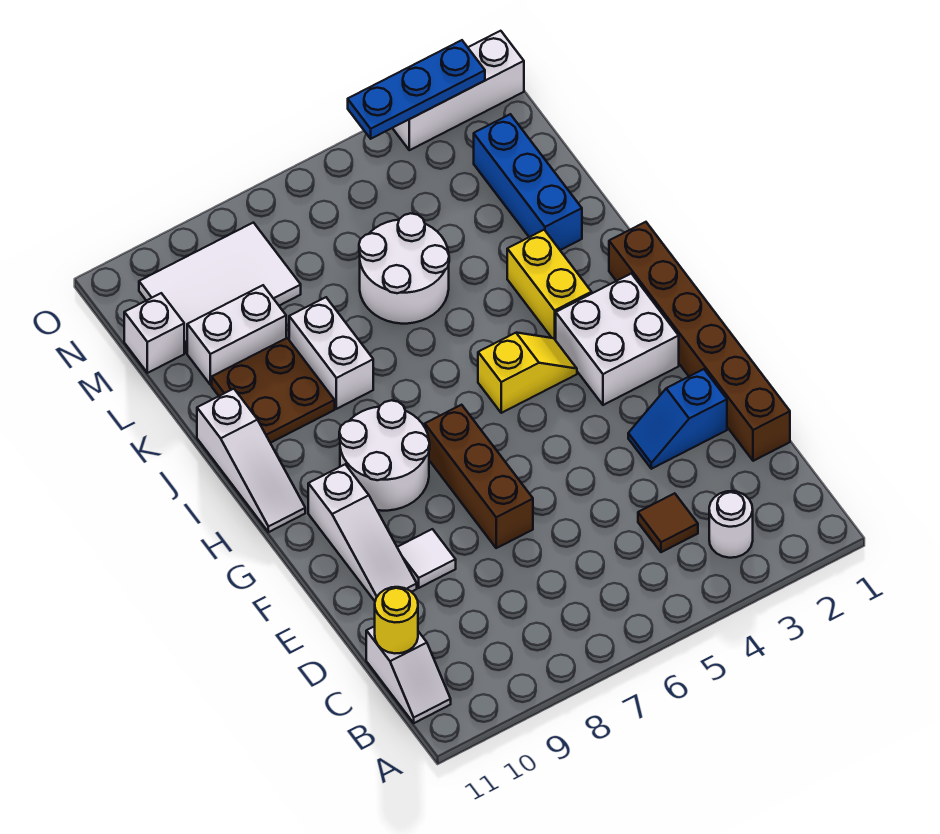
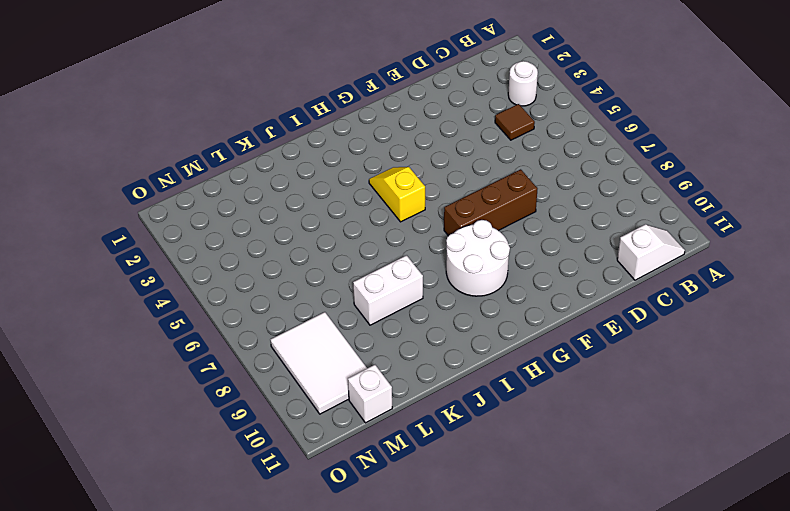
none -> brown brick D1:I1 level 1
none -> blue slope E2:E3 level 1 top 2
none -> white tile E9 level 1

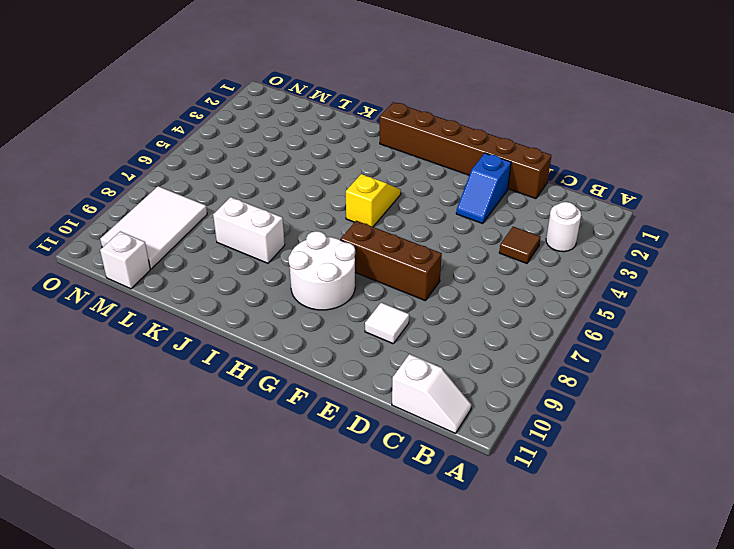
none -> white slope E10:G10 level 1 top G
none -> white brick G2:H3 level 1
none -> white slope H11:J11 level 1 top J

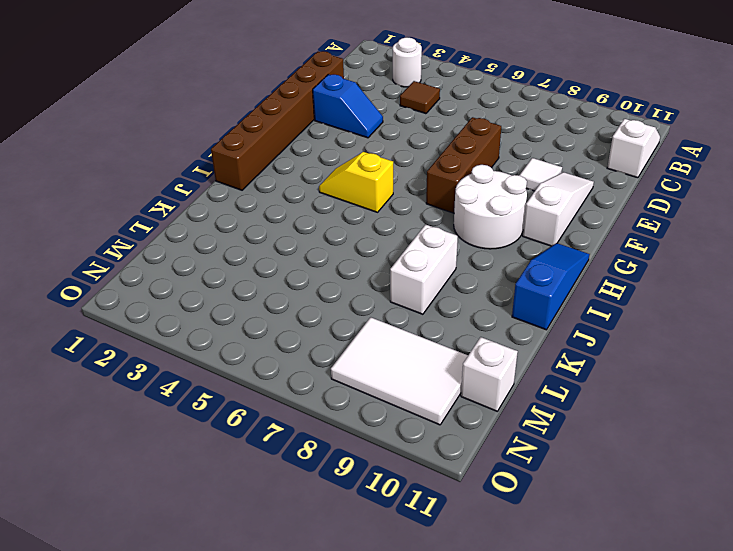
blue slope H11:J11 level 1 top J -> white slope H11:J11 level 1 top J
none -> white brick G2:H3 level 1
none -> yellow brick I3:J3 level 1
none -> brown plate J9:K10 level 1

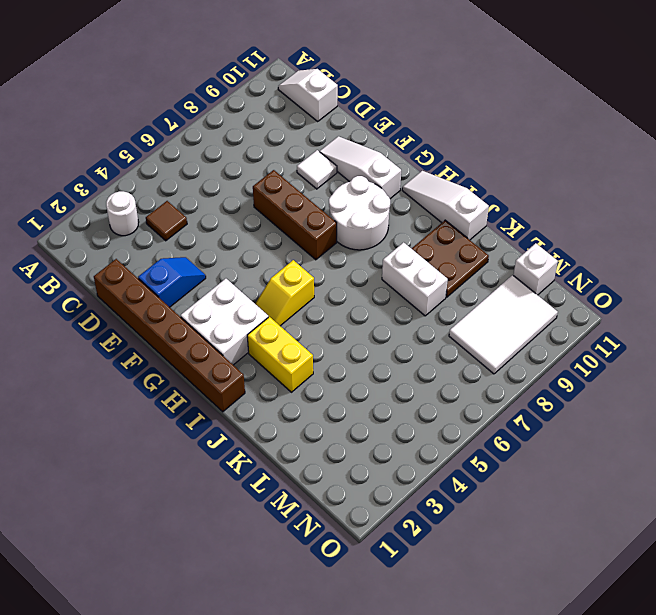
none -> blue brick K2:M2 level 1
none -> white round brick K5:L6 level 1
none -> white brick L9:L10 level 1

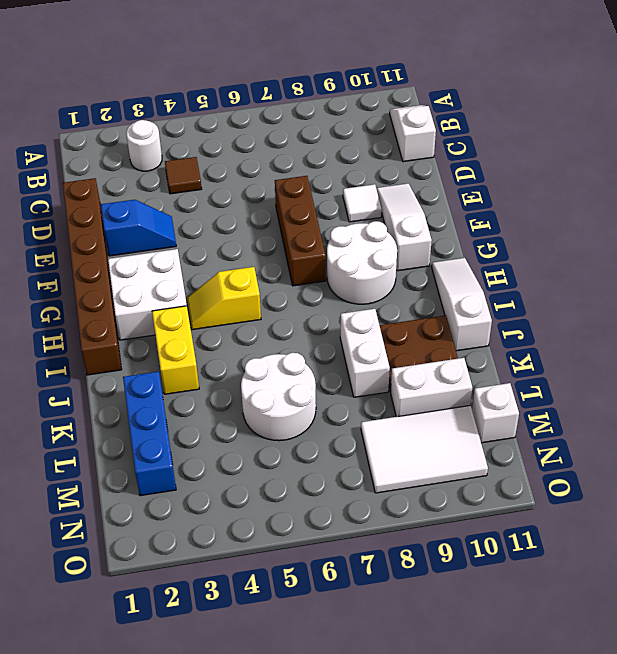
none -> white brick O1:O3 level 1
none -> yellow round brick C11 level 2
none -> blue plate O2:O4 level 2

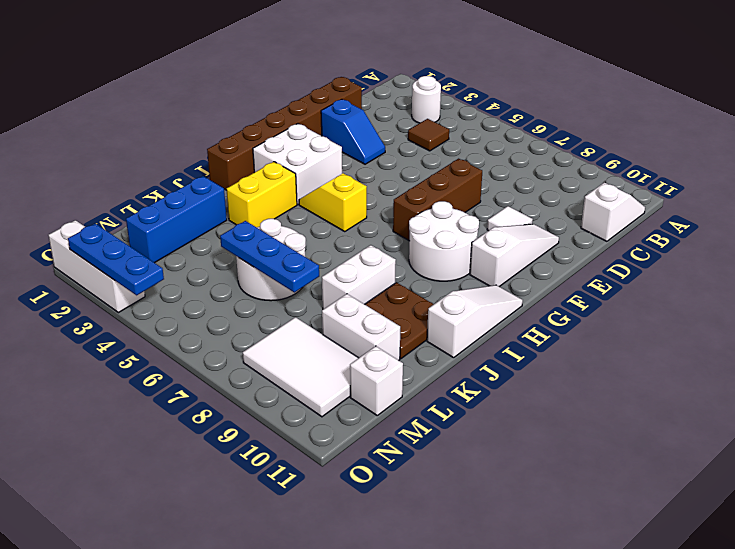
blue plate L5:L7 level 2 -> none
none -> yellow round brick C11 level 2

